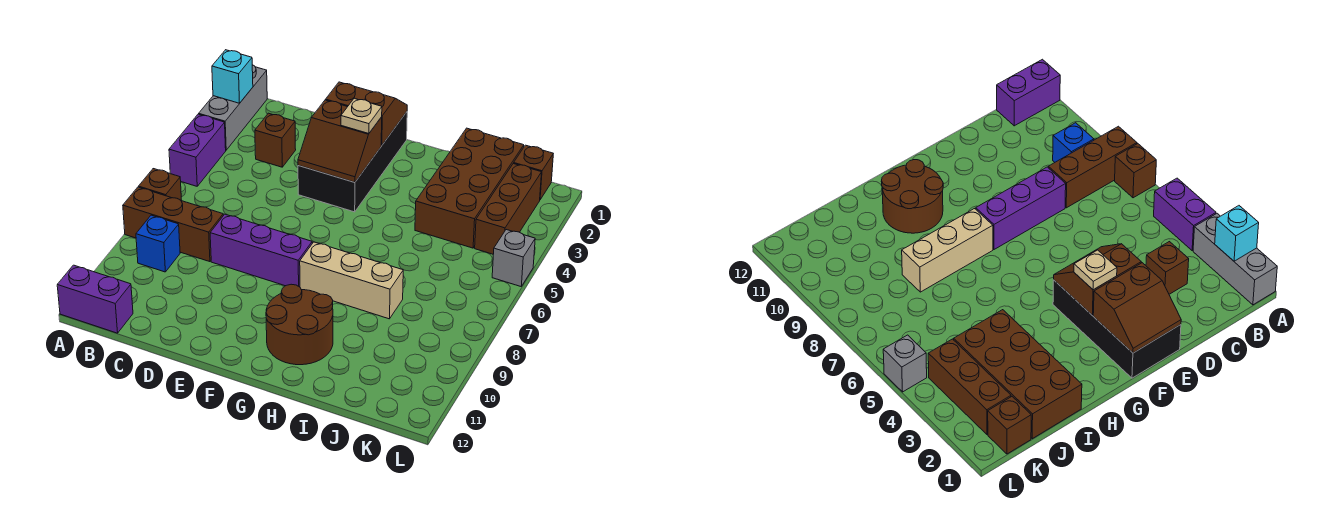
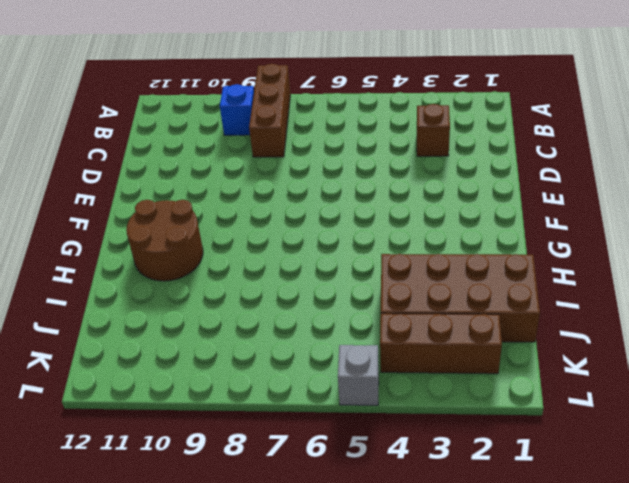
none -> grey brick A1:A3 level 1
none -> purple brick A4:A5 level 1
none -> brown brick A7 level 1

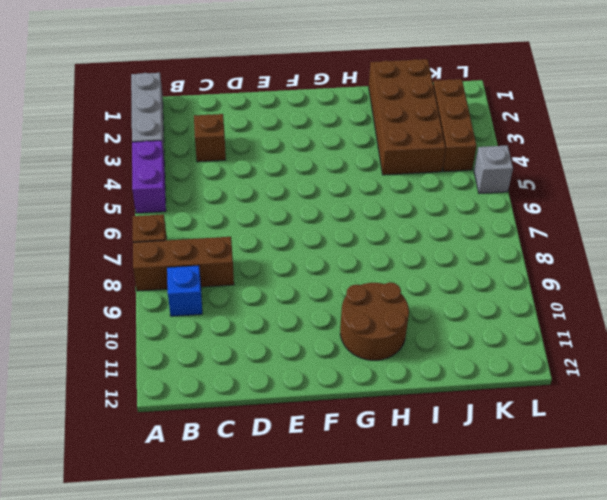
none -> purple brick A12:B12 level 1
none -> purple brick D8:F8 level 1
none -> black brick E1:F4 level 1

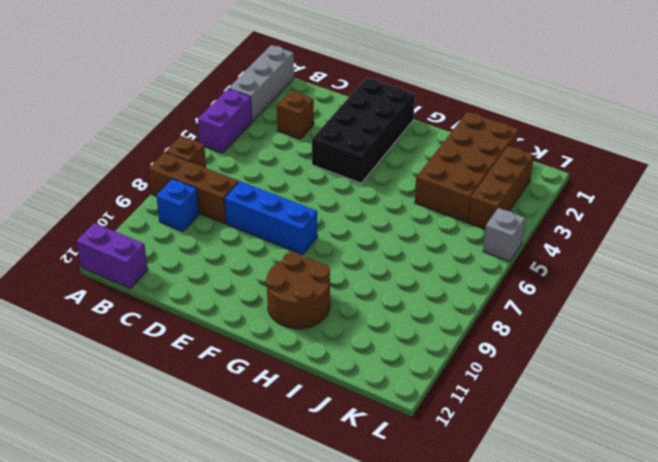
blue brick D8:F8 level 1 -> purple brick D8:F8 level 1
none -> tan brick G8:I8 level 1
none -> brown brick K1 level 1
none -> cyan brick A2 level 2

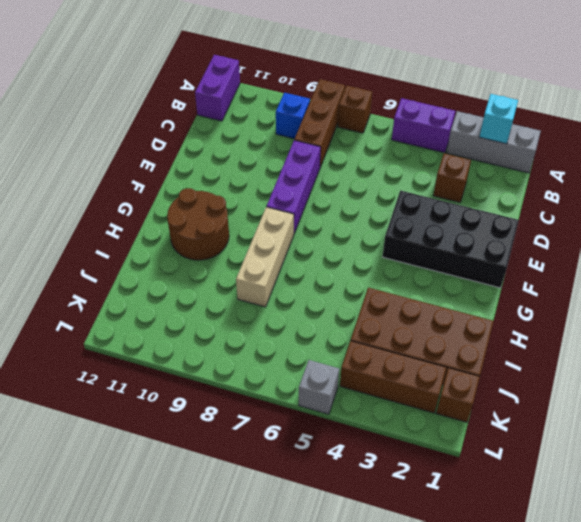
none -> brown slope E1:F2 level 2 top 2
none -> brown slope E3:F4 level 2 top 3
none -> tan plate F3 level 3

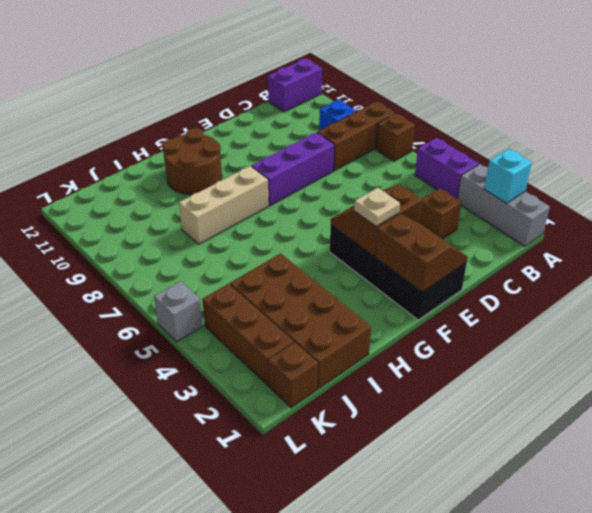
brown slope E1:F2 level 2 top F -> brown slope E1:F2 level 2 top 2

